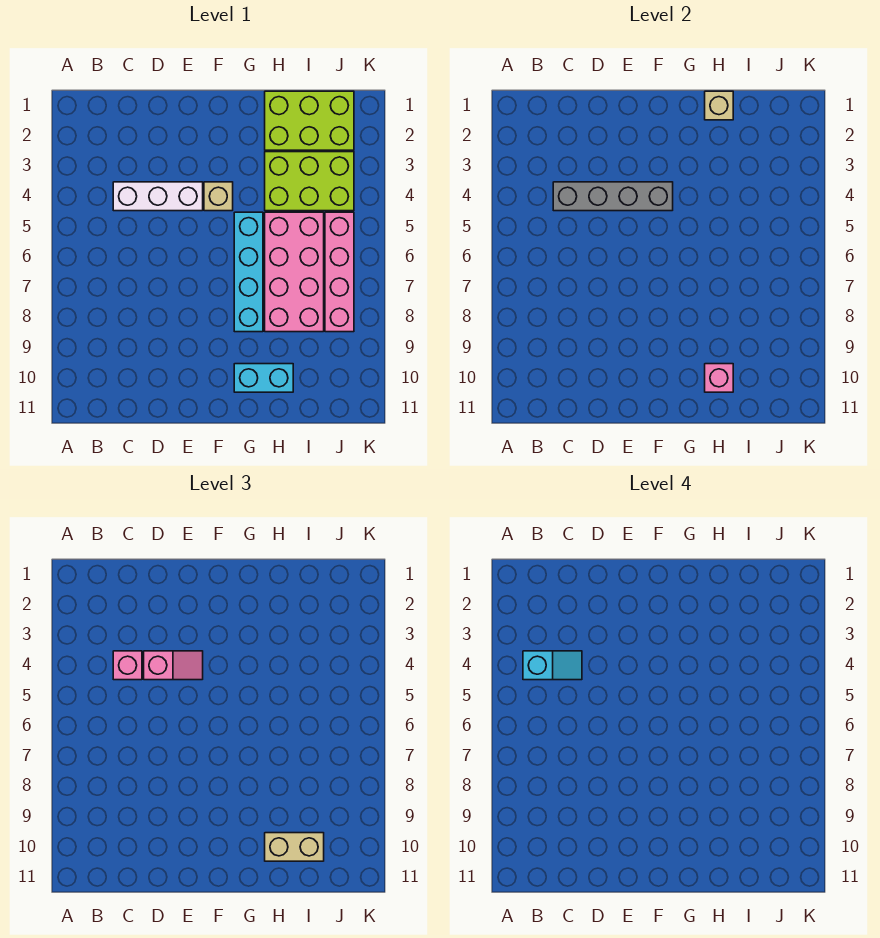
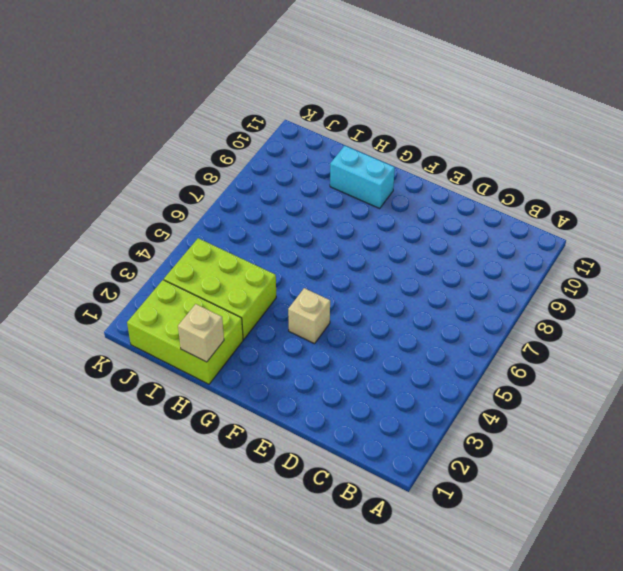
none -> white brick C4:E4 level 1
none -> cyan brick G5:G8 level 1
none -> pink brick H5:I8 level 1

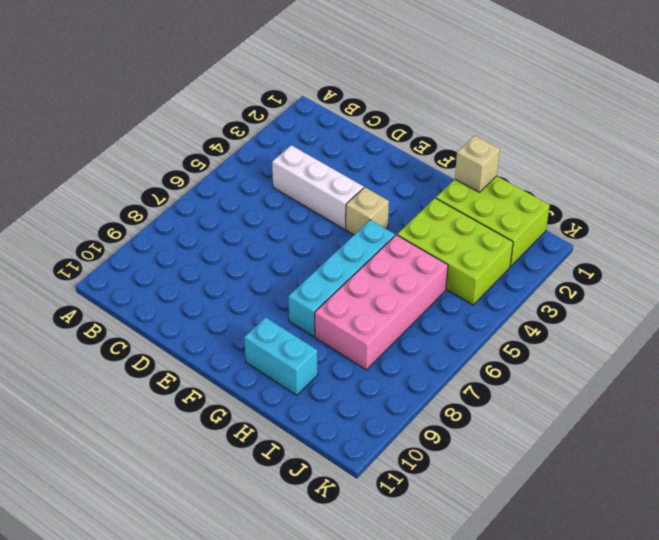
none -> pink brick J5:J8 level 1
none -> grey brick C4:F4 level 2
none -> pink brick H10 level 2

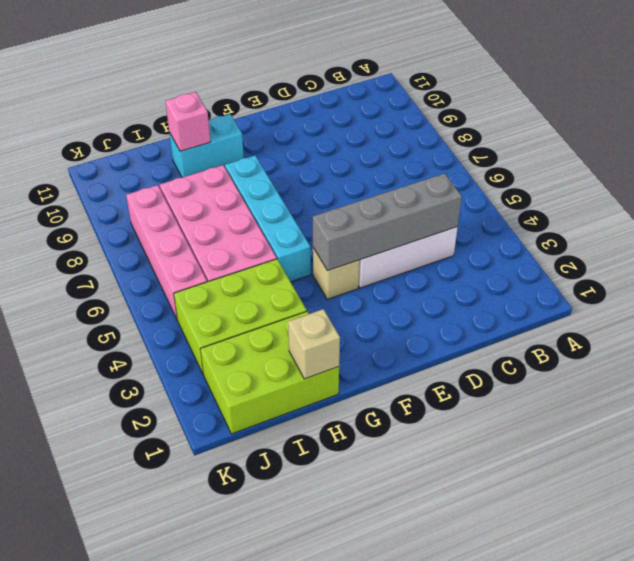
none -> pink brick C4 level 3
none -> pink slope D4:E4 level 3 top D
none -> tan brick H10:I10 level 3

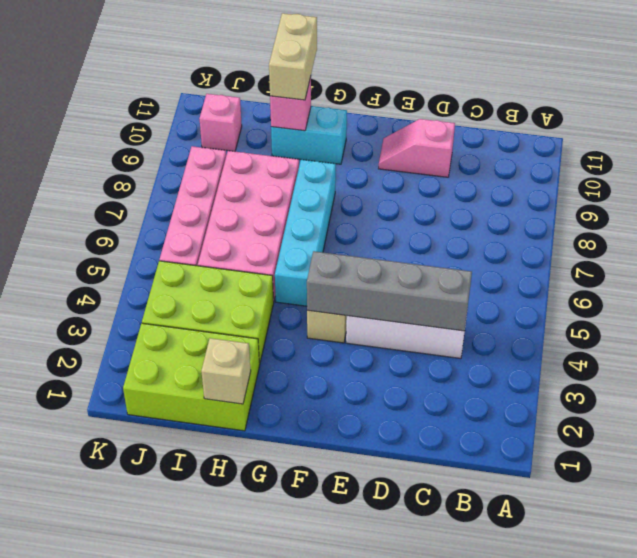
pink slope D10:E10 level 1 top D -> pink slope D4:E4 level 3 top D
tan brick H10:H11 level 3 -> tan brick H10:I10 level 3
pink brick J10 level 1 -> pink brick C4 level 3
none -> cyan slope B4:C4 level 4 top B

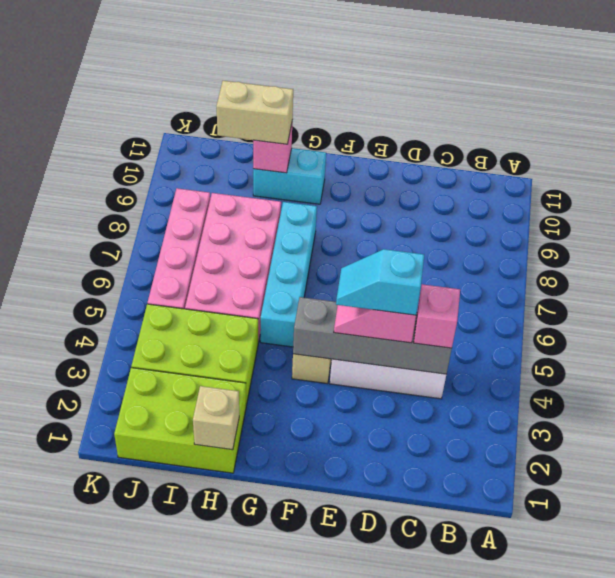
cyan slope D4:E4 level 4 top D -> cyan slope B4:C4 level 4 top B

